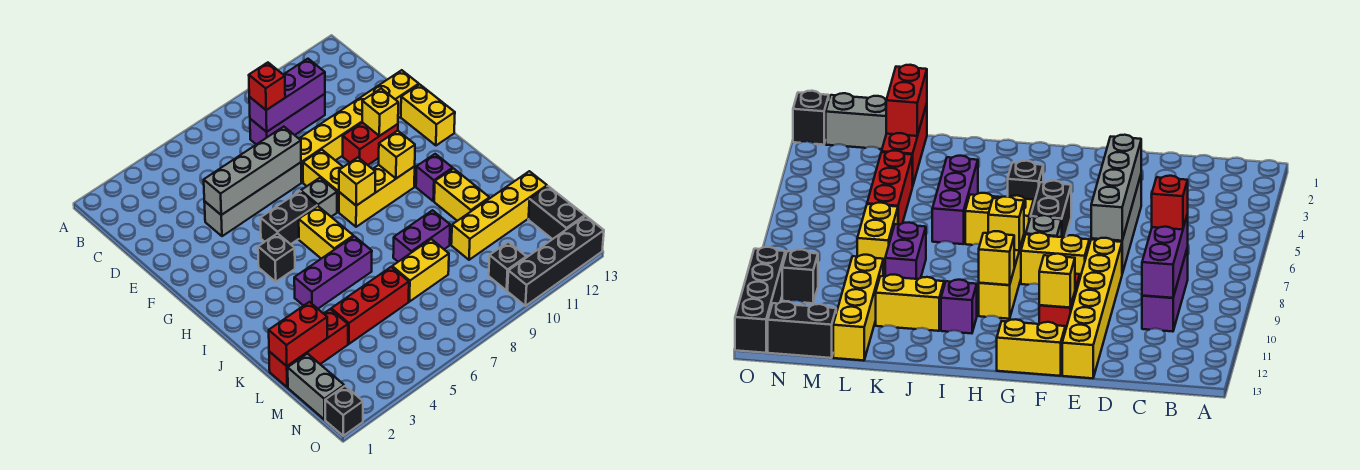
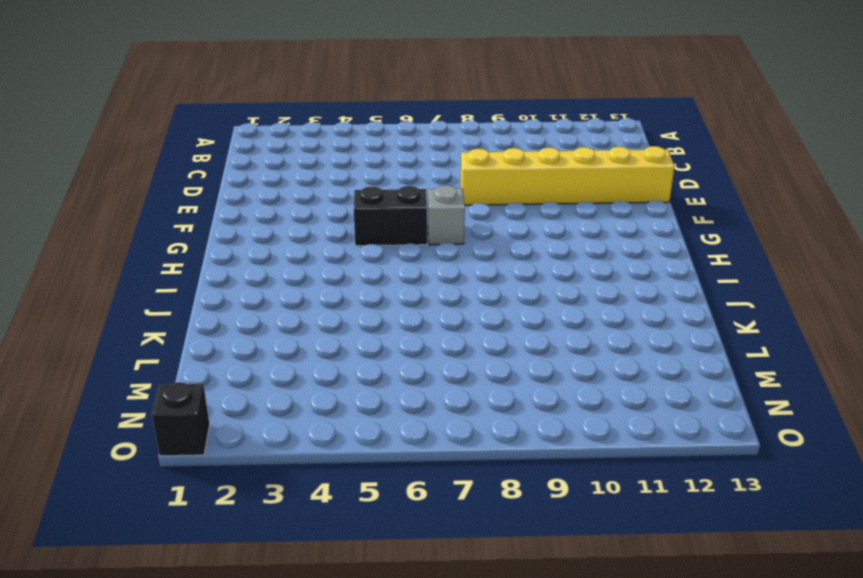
none -> purple brick C8:C10 level 1
none -> grey brick E4:E7 level 1
none -> yellow brick F8:G8 level 1
none -> red brick F10:F11 level 1

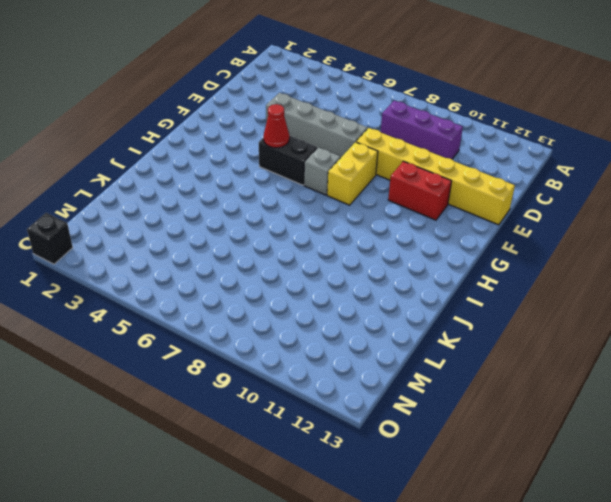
red cone G5 level 2 -> none
none -> yellow brick F13:G13 level 1
none -> black brick H4 level 1
none -> yellow brick H6:I6 level 1
none -> yellow brick H8:H10 level 1

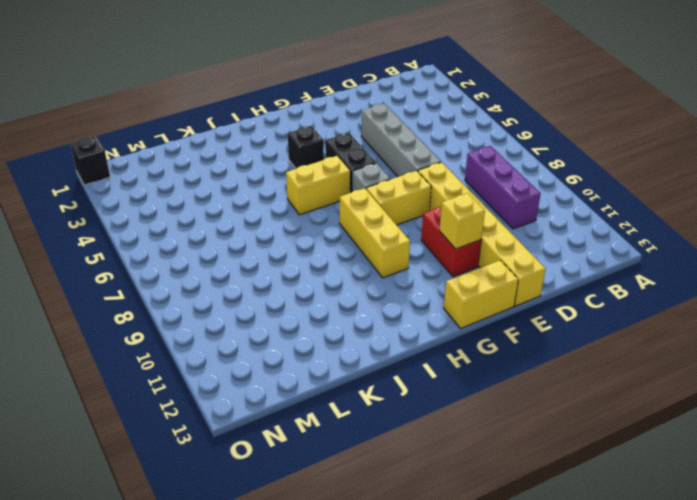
none -> purple brick I11 level 1
none -> purple brick J4:J6 level 1
none -> yellow brick J11:K11 level 1
none -> purple brick K8:K9 level 1

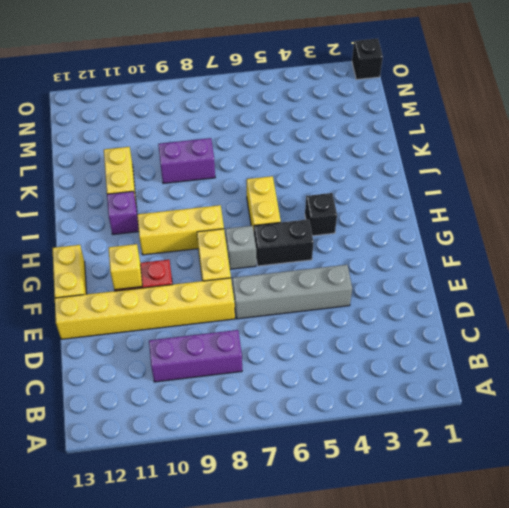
none -> purple brick J4:J6 level 1
none -> red brick L1:L3 level 1
none -> red brick L4:L6 level 1
none -> yellow brick L7:L8 level 1

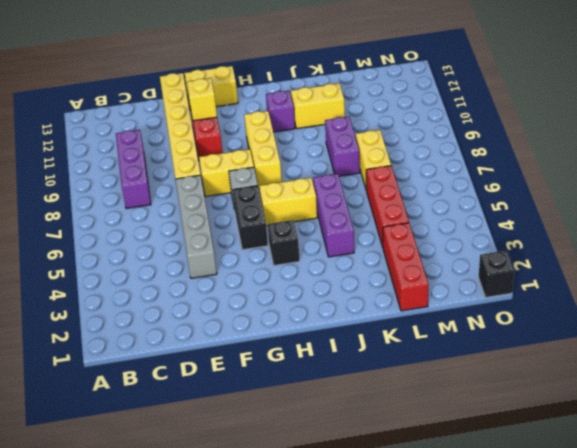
none -> yellow brick L10:L13 level 1
none -> grey brick M1:N1 level 1
none -> black brick M13:N13 level 1
none -> black brick N10 level 1

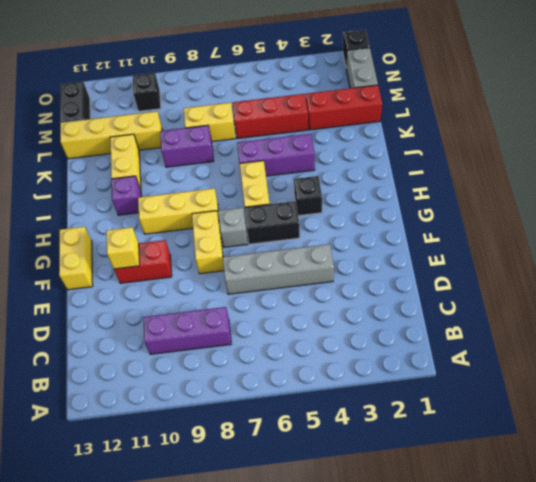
none -> yellow brick E8:E13 level 1
none -> black brick O10:O13 level 1
none -> purple brick C8:C10 level 2
none -> grey brick E4:E7 level 2

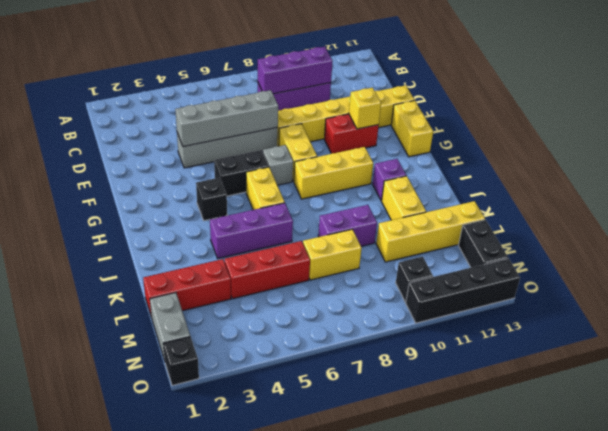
none -> yellow brick H8 level 2
none -> yellow brick H10 level 2
none -> red brick L1:L2 level 2
none -> red brick C8 level 3

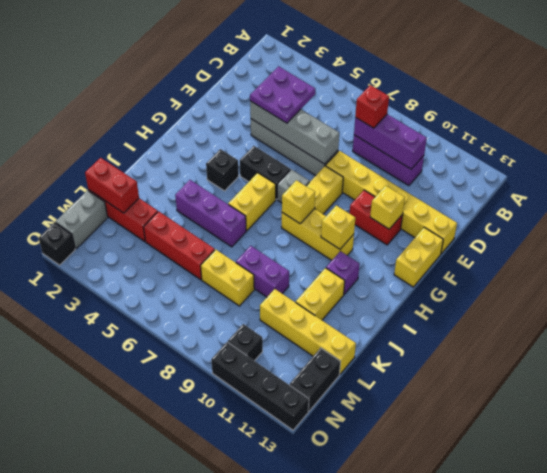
purple plate D4:E5 level 3 -> none

